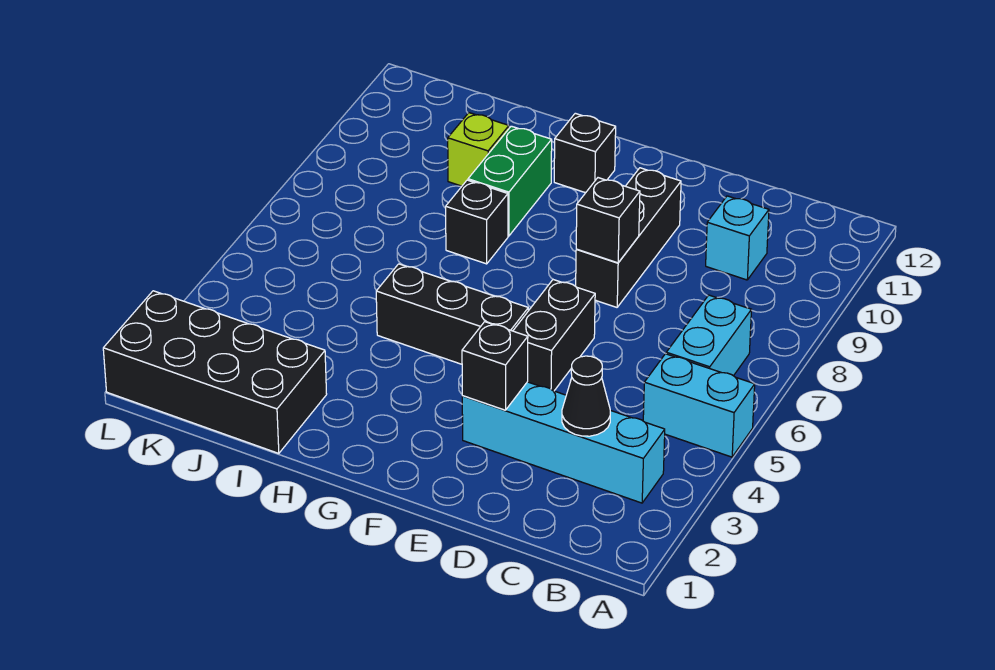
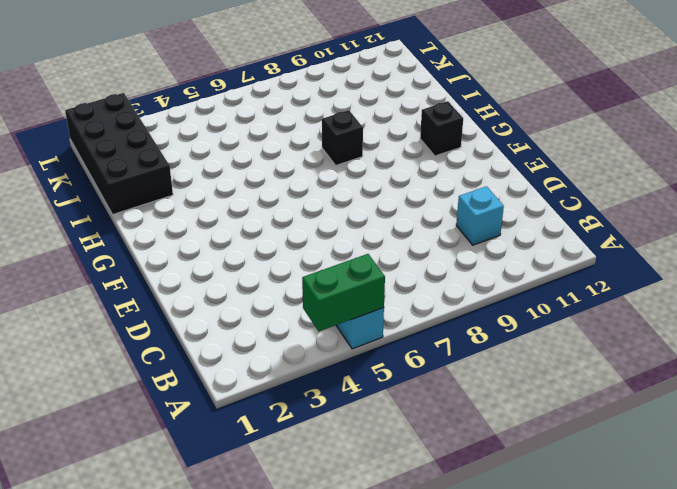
green brick A4:A5 level 2 -> green brick H9:H10 level 1
none -> cyan brick B3:E3 level 1
none -> cyan brick B6:B7 level 1
none -> black brick E5:E6 level 1

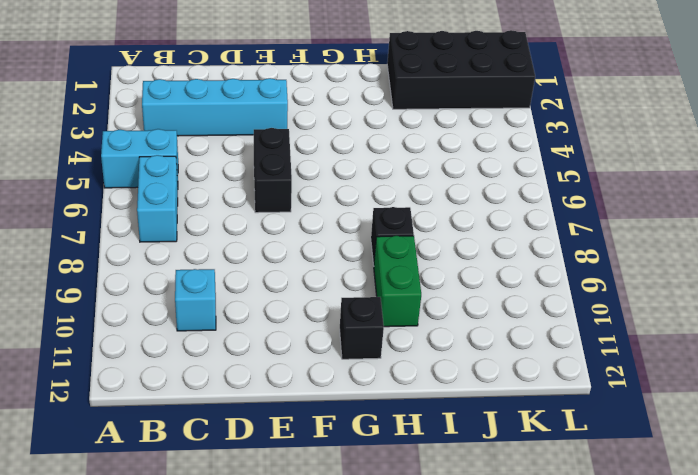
none -> black brick E8:E10 level 1
none -> black brick F5:H5 level 1
none -> lime brick I10 level 1

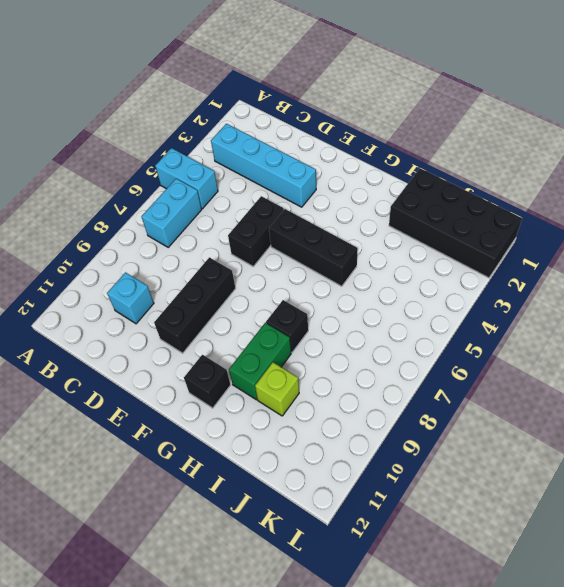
none -> black cone C3 level 2
none -> black brick E3 level 2
none -> black brick E8 level 2

